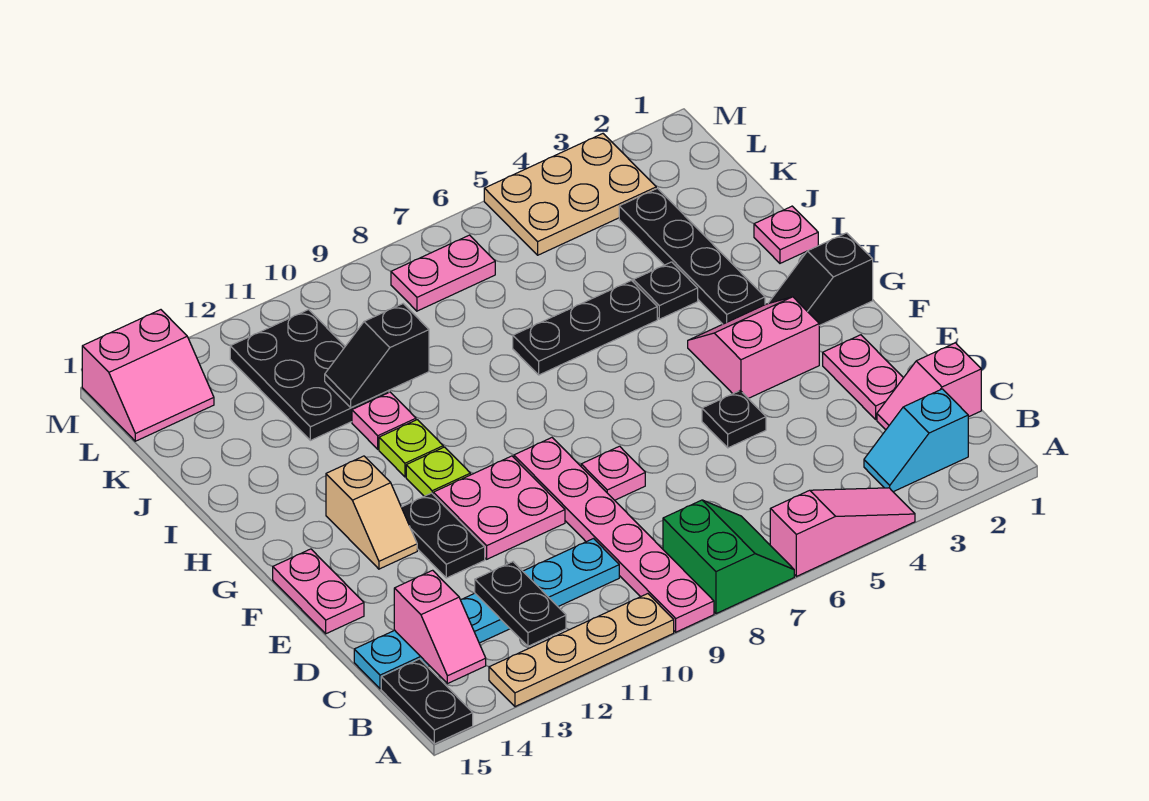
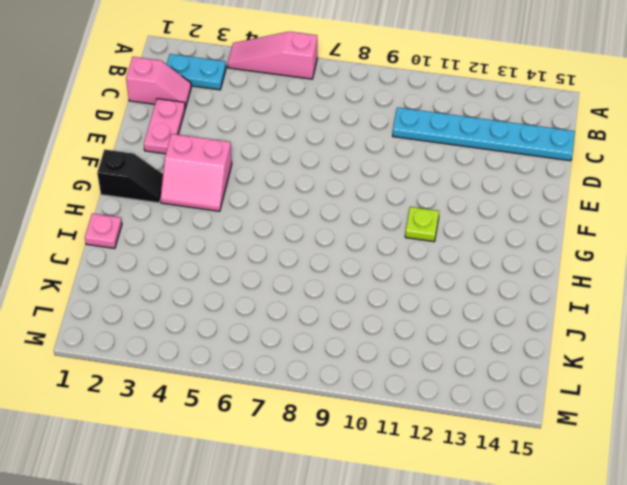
cyan plate B2:B3 level 1 -> cyan slope B2:B3 level 1 top 2
none -> green slope A7:B8 level 1 top 8
none -> pink plate A9:F9 level 1
none -> tan plate A10:A13 level 1
none -> black plate A15:B15 level 1

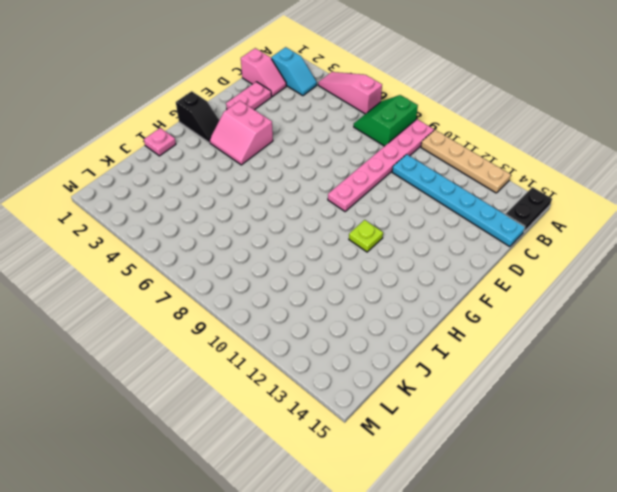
none -> black plate E5 level 1
none -> pink plate E8 level 1
none -> pink plate E10:F11 level 1
none -> black plate E12:F12 level 1

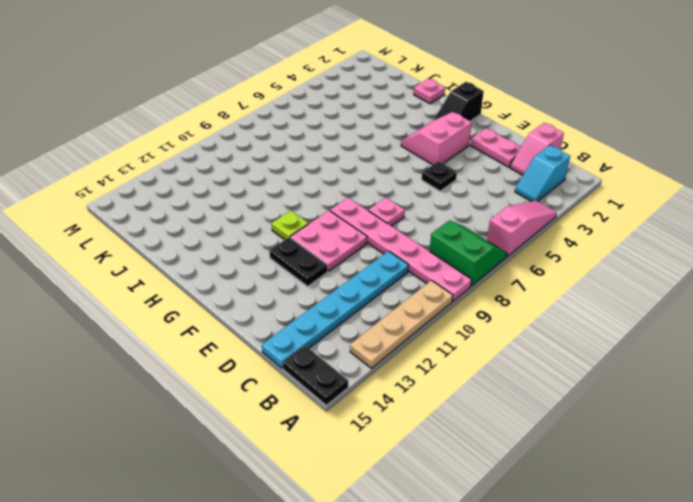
none -> pink plate E15:F15 level 1
none -> tan slope F13:G13 level 1 top G
none -> black plate H3:K3 level 1
none -> lime plate H11 level 1

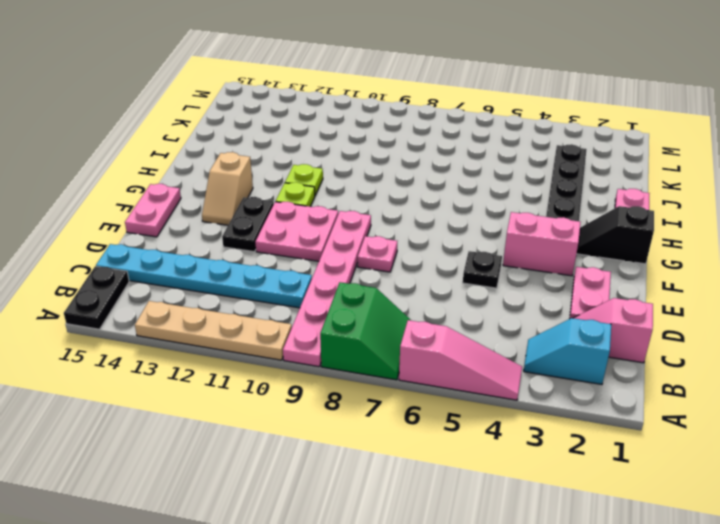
none -> black plate I4 level 1
none -> black plate I5:I7 level 1
none -> pink plate I11 level 1
none -> black plate J11:L12 level 1

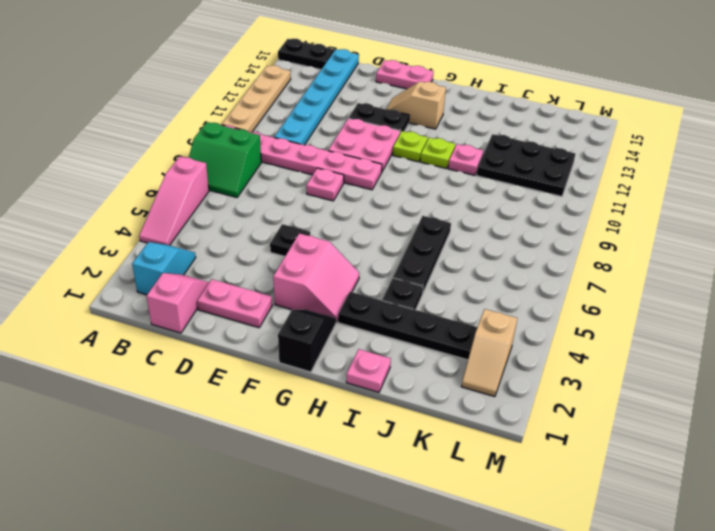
tan slope L2:L3 level 1 top 3 -> tan plate L3:M5 level 1
none -> pink plate L7:L8 level 1
none -> pink slope L14:M15 level 1 top M
none -> black plate B12:C12 level 2
none -> pink slope B14:C14 level 2 top C

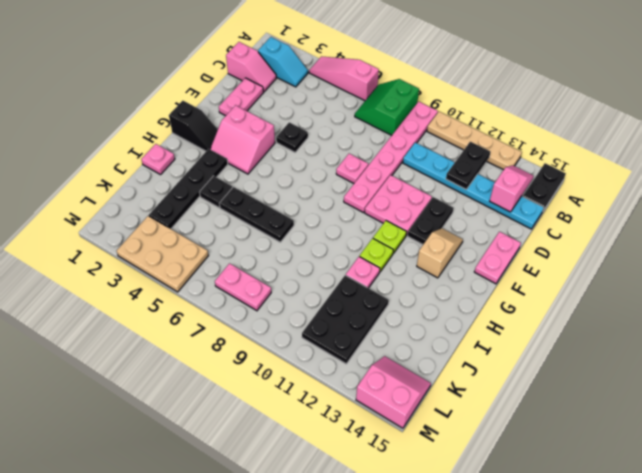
none -> black slope J10:J11 level 2 top 10

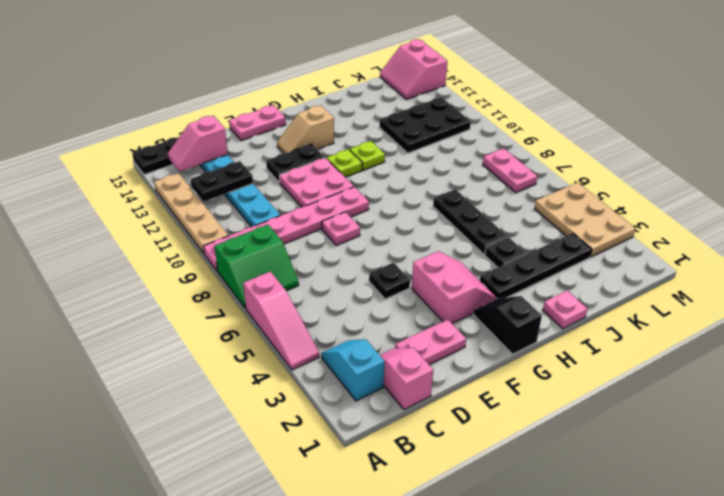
none -> pink plate I11 level 1
none -> black slope J10:J11 level 2 top 10

